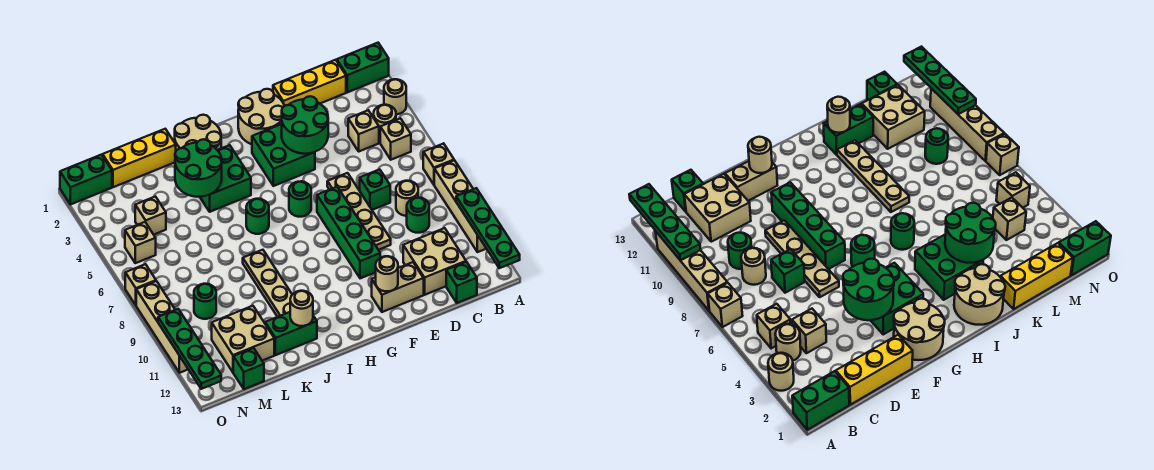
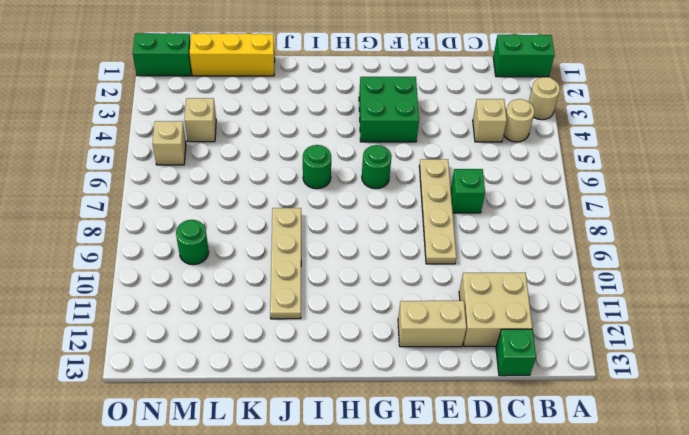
none -> tan brick A7 level 1
none -> tan brick A8:A11 level 1
none -> tan brick B5 level 1
none -> yellow brick C1:E1 level 1

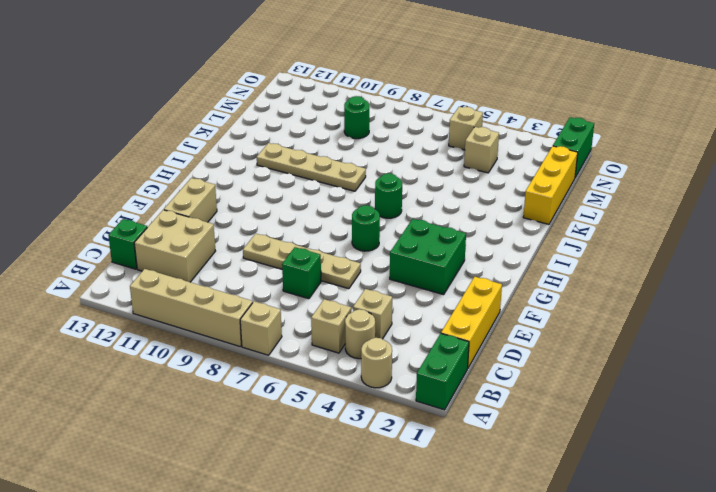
none -> tan round brick C8 level 1
none -> green round brick C9 level 1
none -> tan round brick F1:G2 level 1
none -> green brick F7:F10 level 1

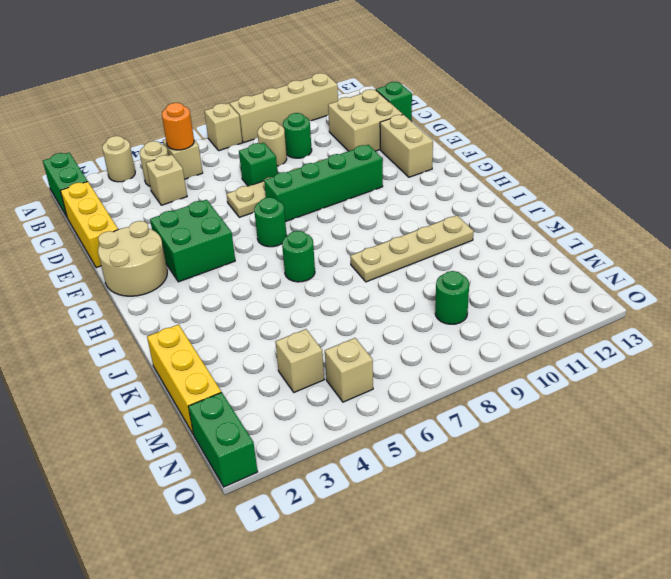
orange round brick B5 level 2 -> none
none -> tan round brick I1:J2 level 1
none -> green brick I3:J4 level 1
none -> green brick J12:K12 level 1
none -> tan brick L11:M12 level 1

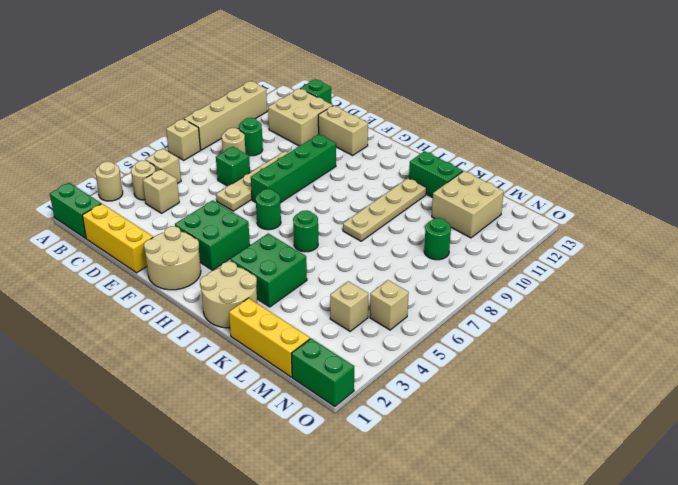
none -> green brick M13 level 1
none -> tan brick O7 level 1
none -> tan brick O8:O11 level 1
none -> green plate A10:A13 level 2

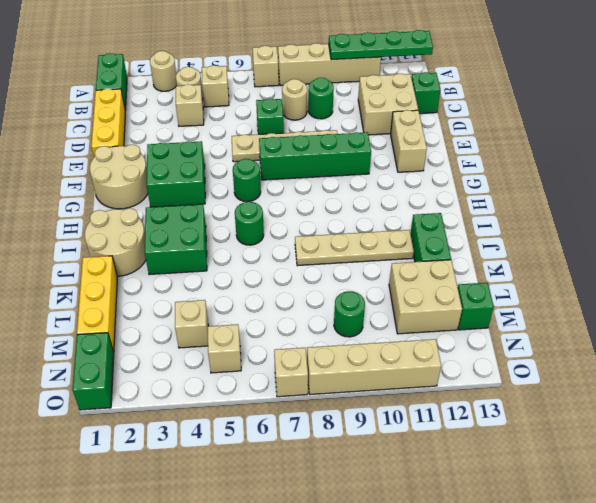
none -> green round brick E3:F4 level 2
none -> tan round brick F12 level 2
none -> green round brick J3:K4 level 2
none -> tan round brick J12 level 2

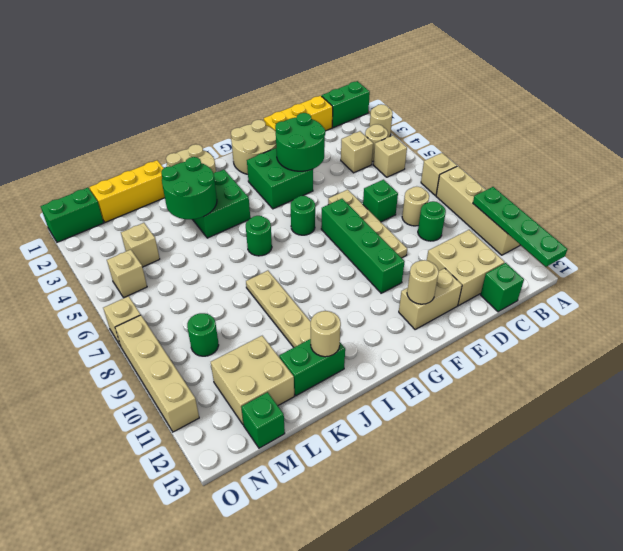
none -> green plate O10:O13 level 2

